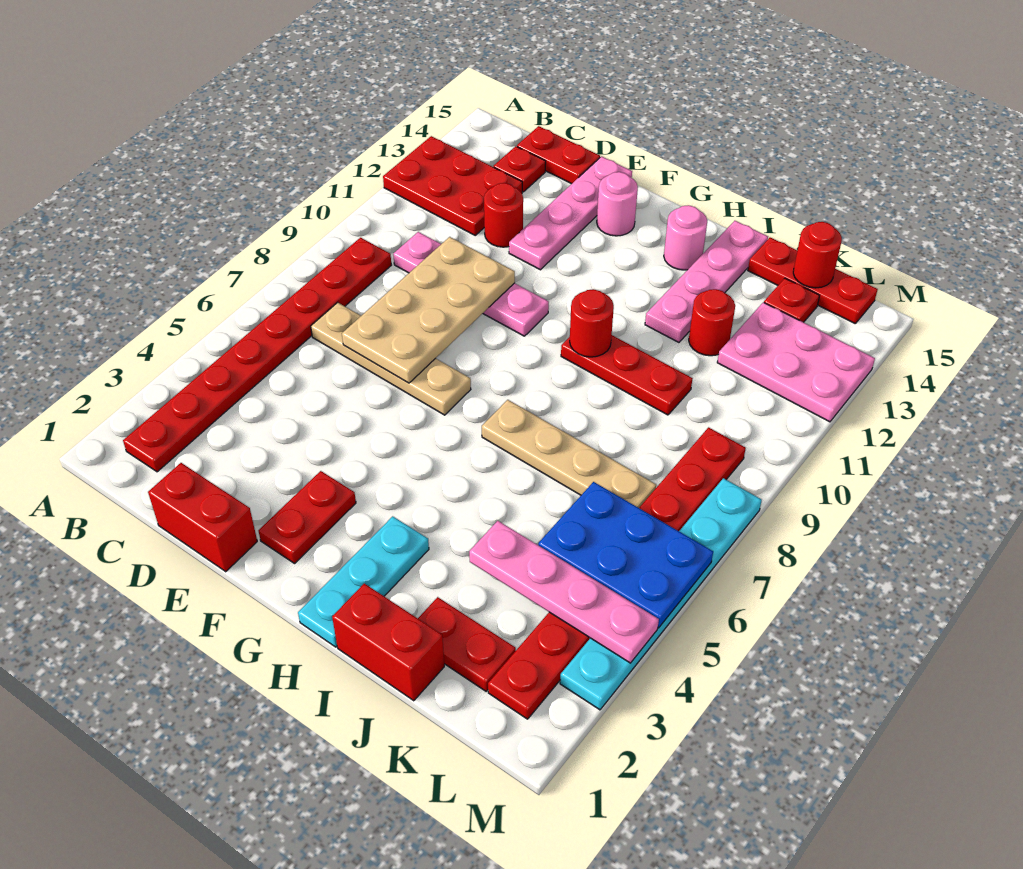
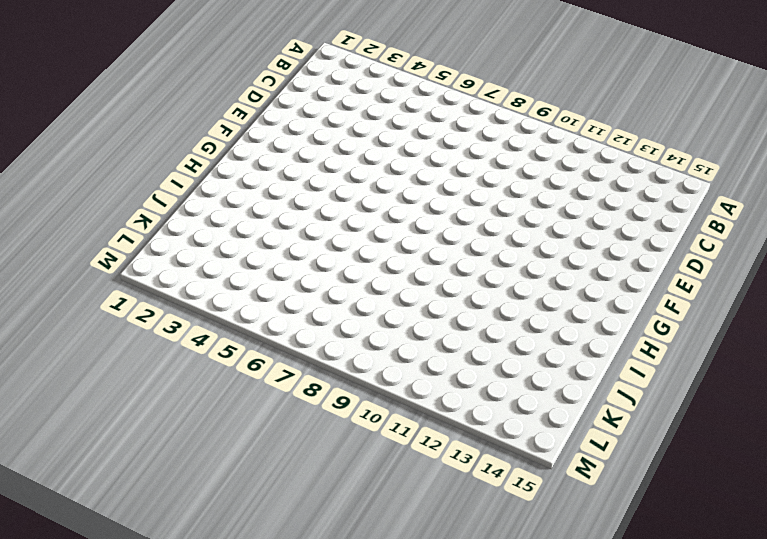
none -> red plate A12:C13 level 1
none -> red plate B2:B9 level 1
none -> tan plate C7:F7 level 1

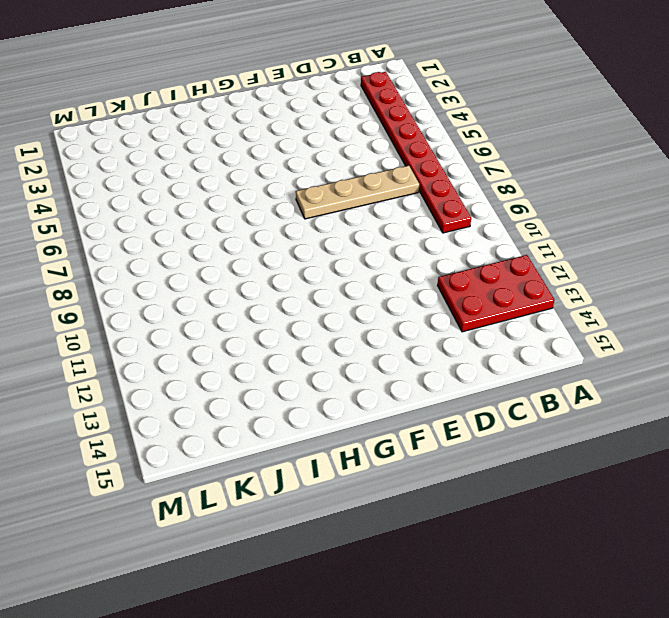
none -> pink plate C10:F10 level 1
none -> red plate C14 level 1
none -> red plate C15:D15 level 1

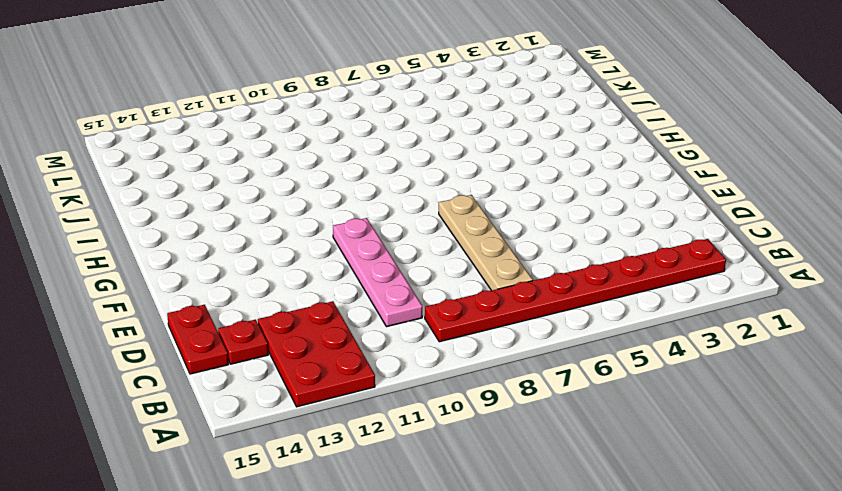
none -> red brick D1:E1 level 1
none -> red round brick D12 level 1
none -> pink plate E12:E15 level 1

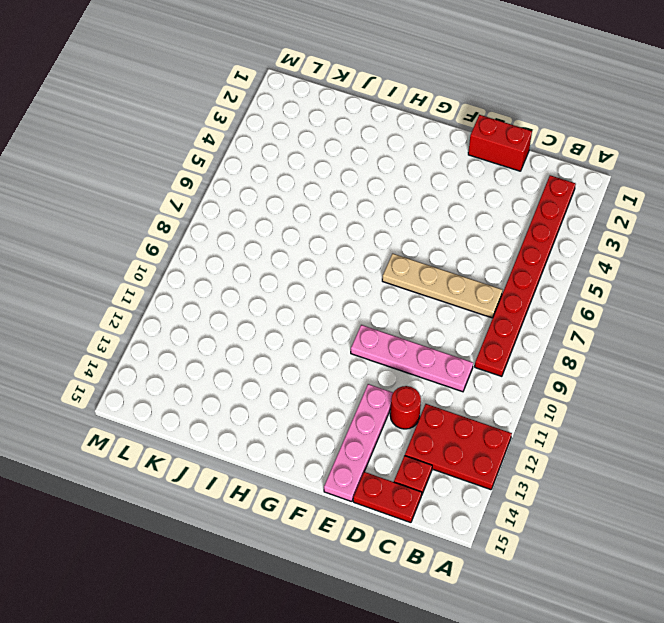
none -> red plate F2:F3 level 1
none -> pink round brick F14 level 1
none -> cyan plate H1:H3 level 1

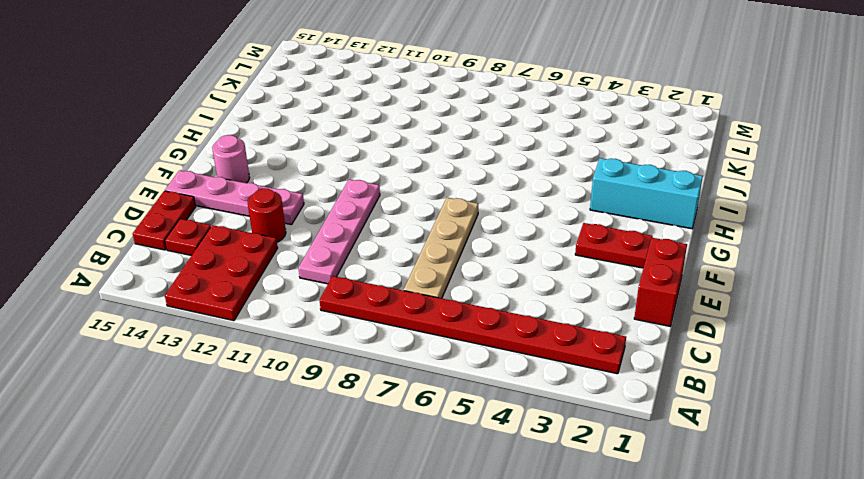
cyan brick H1:H3 level 1 -> cyan plate H1:H3 level 1
none -> tan plate H7:K7 level 1
none -> red plate H10:J10 level 1
none -> pink round brick H14 level 1

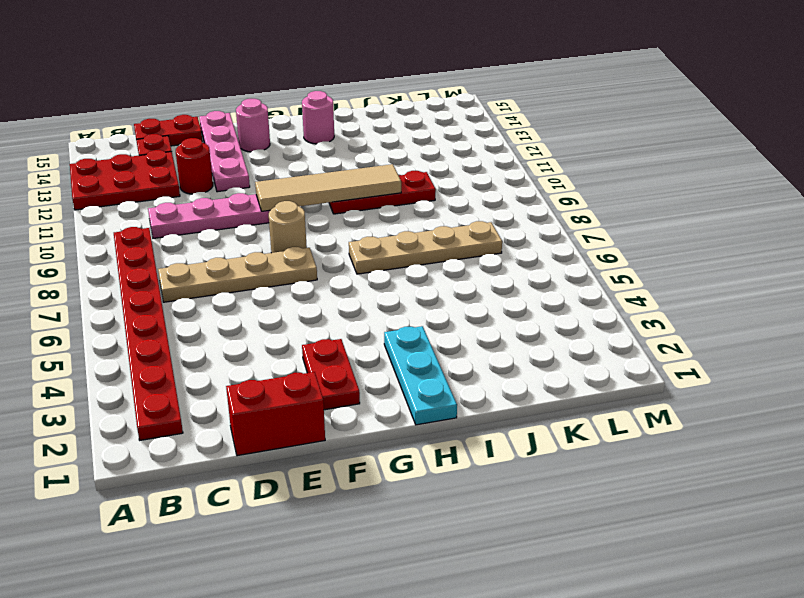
tan round brick F8 level 1 -> none
tan tile F10:I10 level 2 -> red round brick H10 level 2
none -> red brick I1:J1 level 1
none -> pink plate I12:I15 level 1
none -> red plate J2:K2 level 1

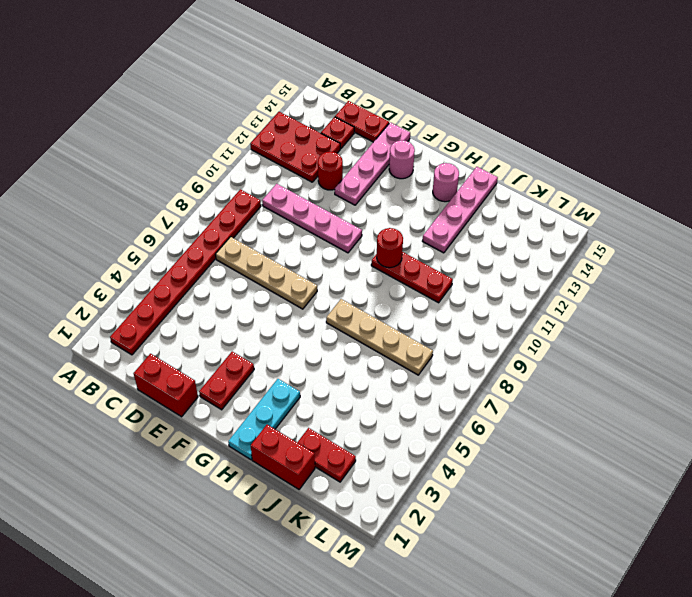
none -> red round brick J12 level 1
none -> red plate J15:L15 level 1
none -> pink plate K12:M13 level 1

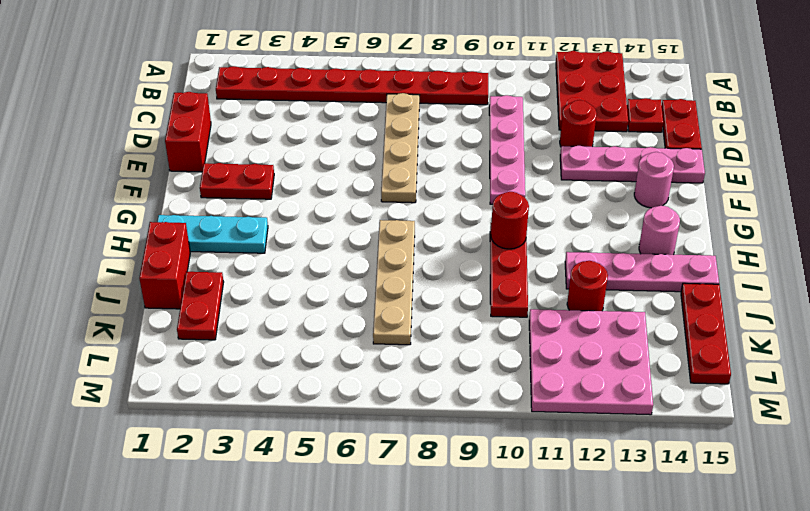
pink plate K11:M13 level 1 -> pink plate K12:M13 level 1
none -> red plate K14 level 1
none -> red plate L2:L9 level 1
none -> cyan plate M3:M8 level 1

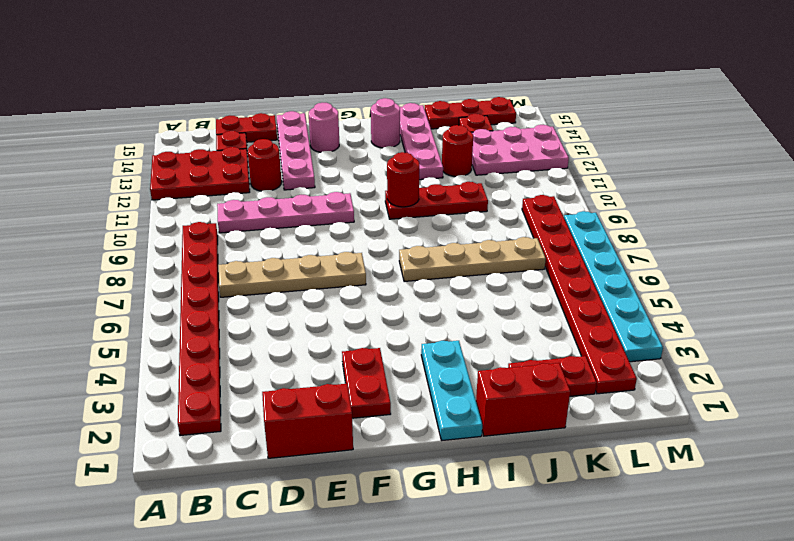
none -> tan plate D7:E10 level 2
none -> pink plate J4:M4 level 2
none -> blue plate K5:M6 level 2

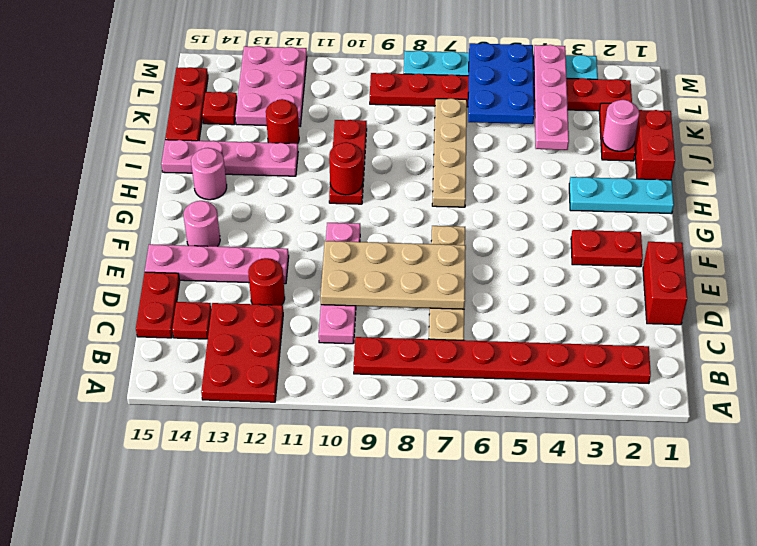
pink round brick J2 level 2 -> none
none -> red round brick K15 level 2

